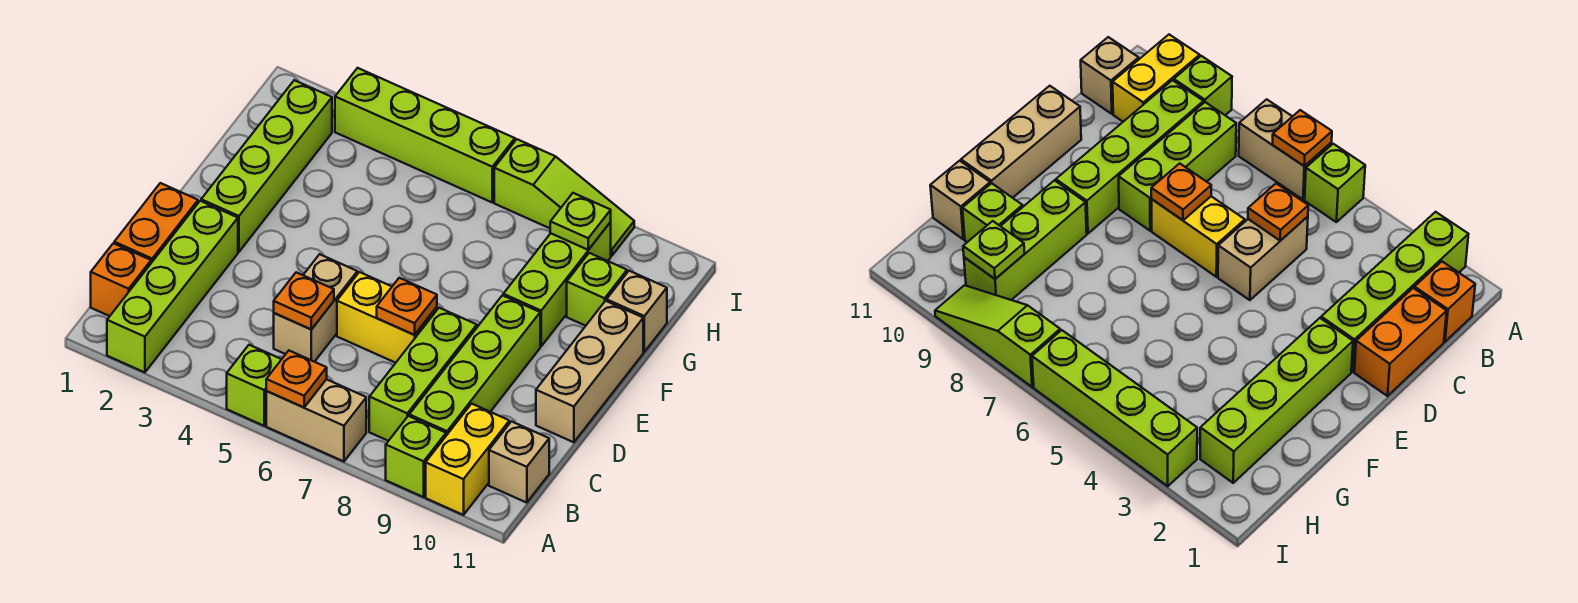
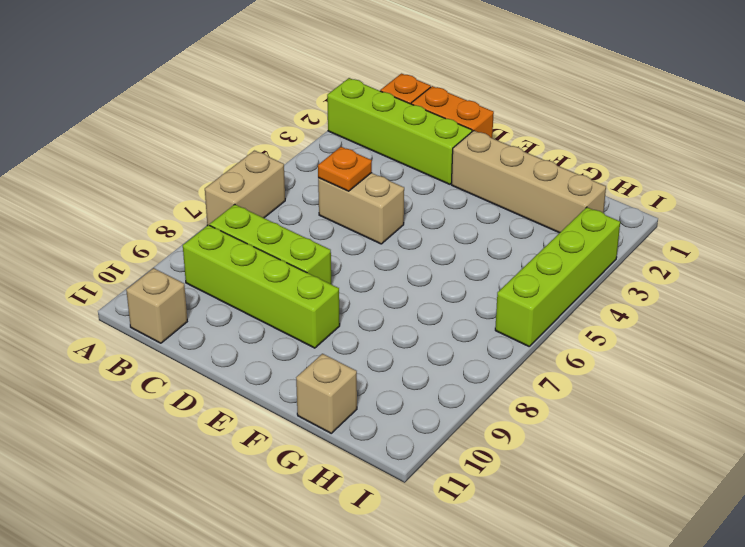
tan brick E2:H2 level 1 -> lime brick E2:H2 level 1
none -> lime brick A5 level 1
none -> lime brick A9 level 1
none -> yellow brick A10:B10 level 1

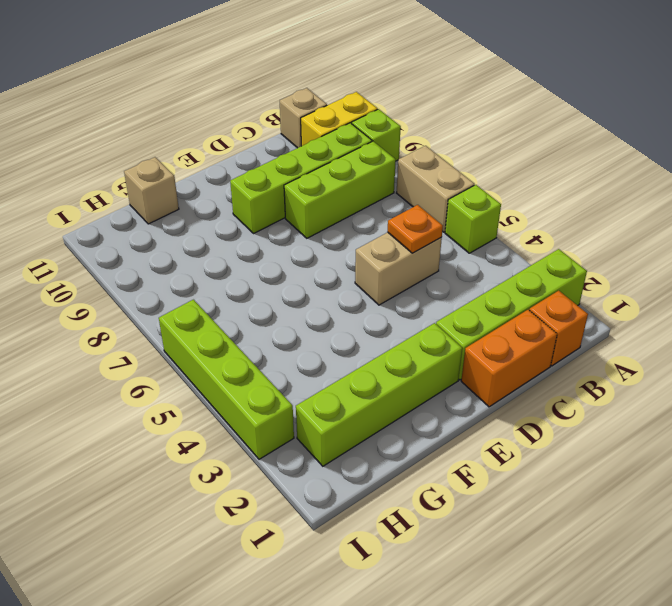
none -> yellow brick D6:D7 level 1
none -> tan brick D11:F11 level 1
none -> lime brick F9:H9 level 1

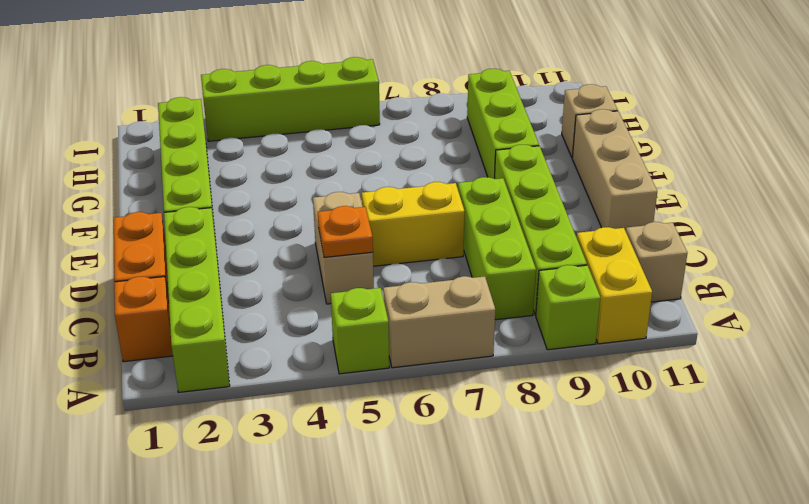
none -> lime brick G10 level 1
none -> lime slope I7:I9 level 1 top 7
none -> orange plate A6 level 2

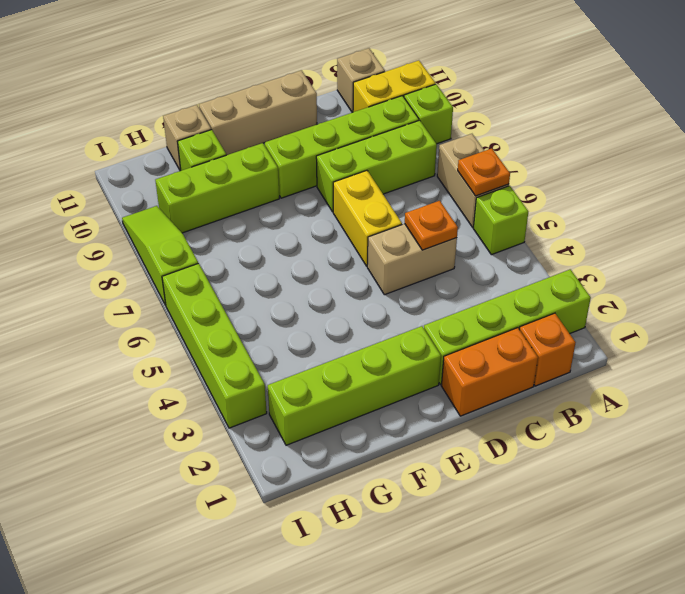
none -> orange plate D7 level 2
none -> lime plate H9 level 2

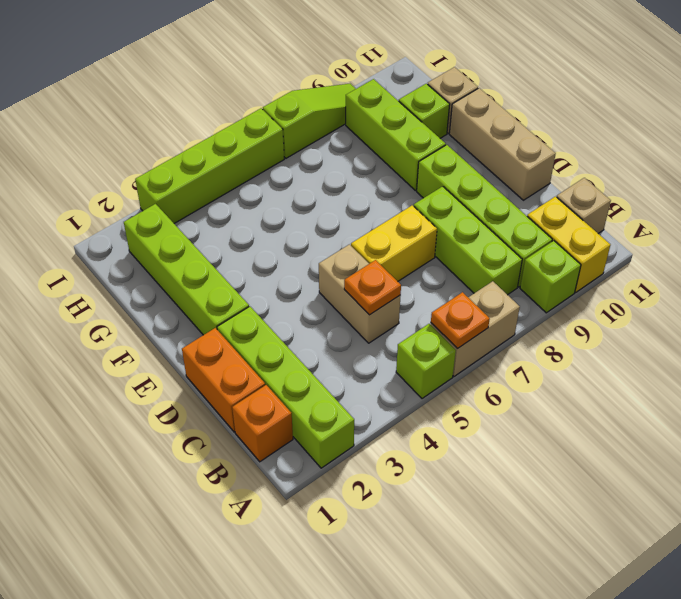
none -> orange plate D7 level 2
none -> lime plate H9 level 2

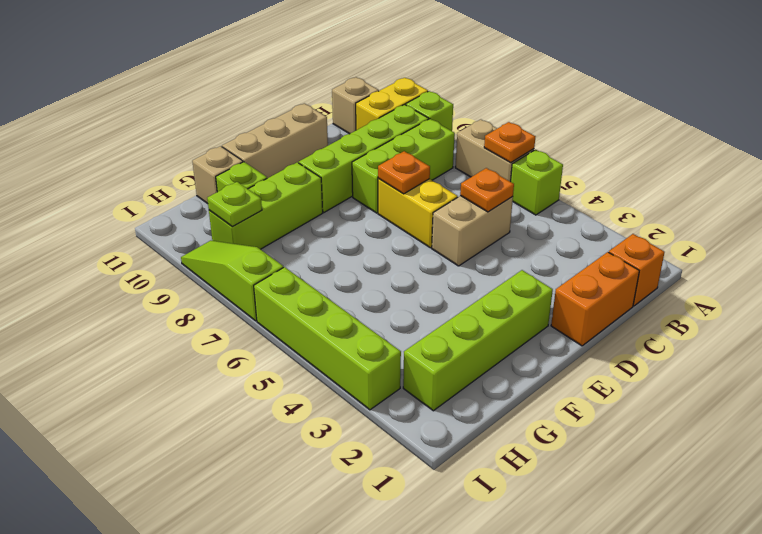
none -> lime brick A2:D2 level 1

